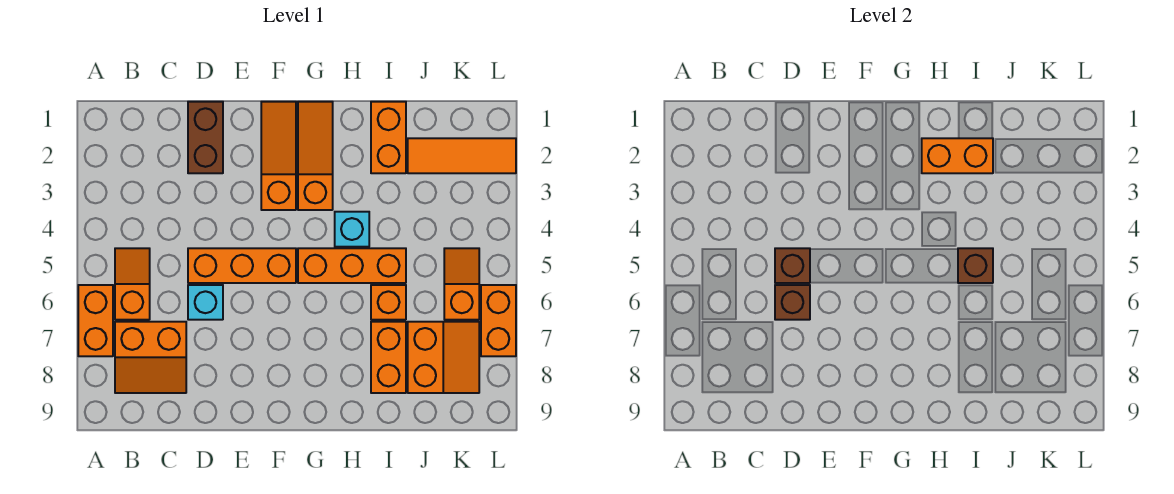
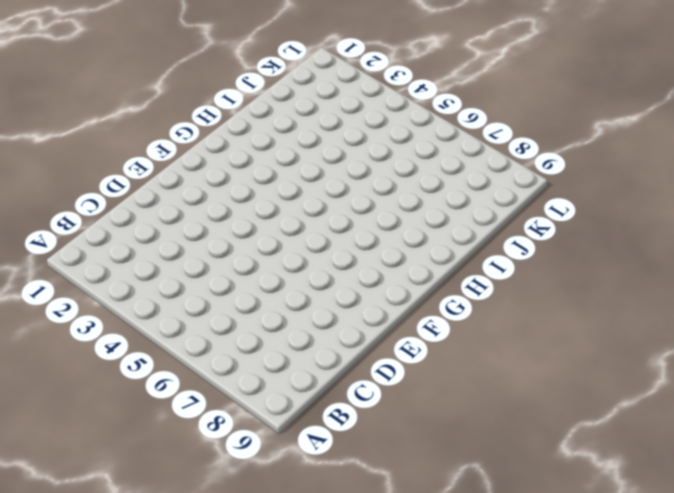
none -> orange brick A6:A7 level 1
none -> orange slope B5:B6 level 1 top 6
none -> orange slope B7:C8 level 1 top 7

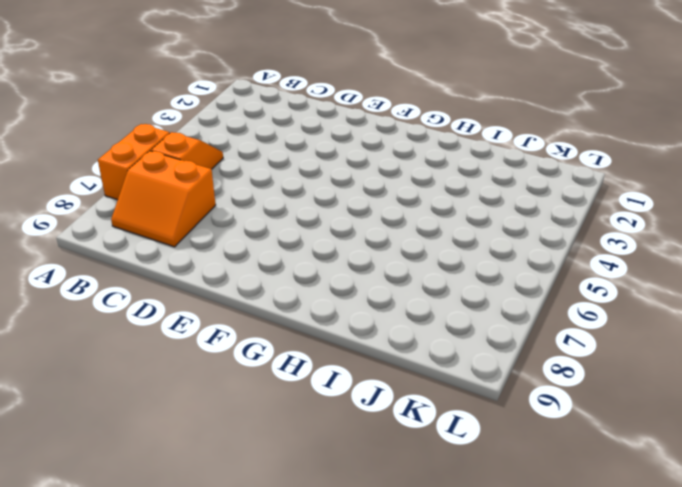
none -> brown brick D1:D2 level 1
none -> orange brick D5:F5 level 1
none -> cyan brick D6 level 1

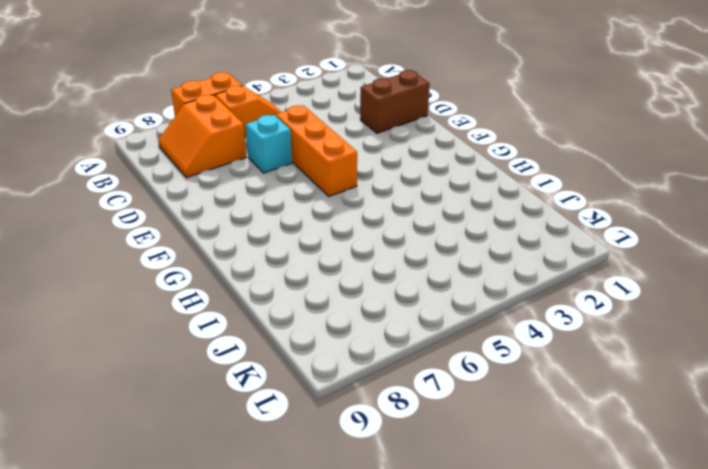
none -> orange slope F1:F3 level 1 top 3
none -> orange slope G1:G3 level 1 top 3
none -> orange brick G5:I5 level 1

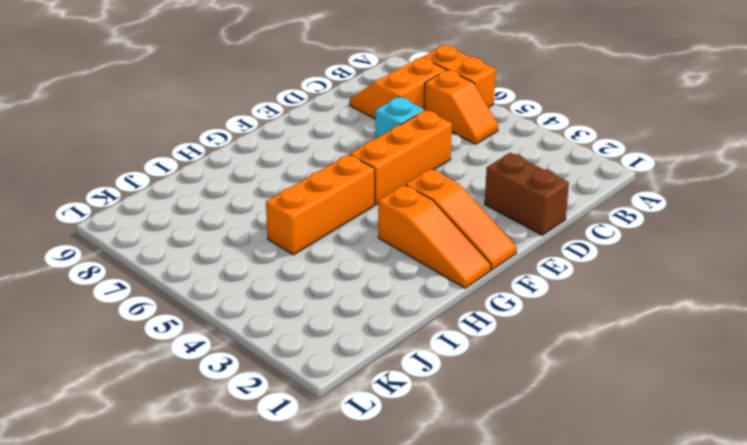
none -> cyan brick H4 level 1
none -> orange brick I1:I2 level 1
none -> orange brick I6 level 1

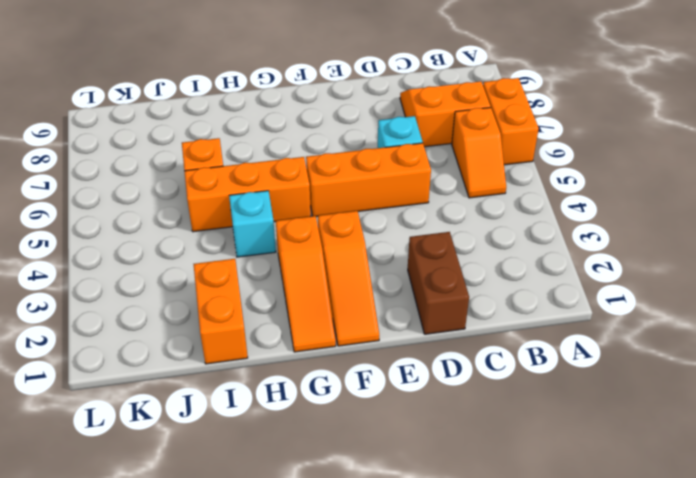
none -> orange brick I7:I8 level 1
none -> orange tile J2:L2 level 1
none -> orange slope J7:K8 level 1 top J

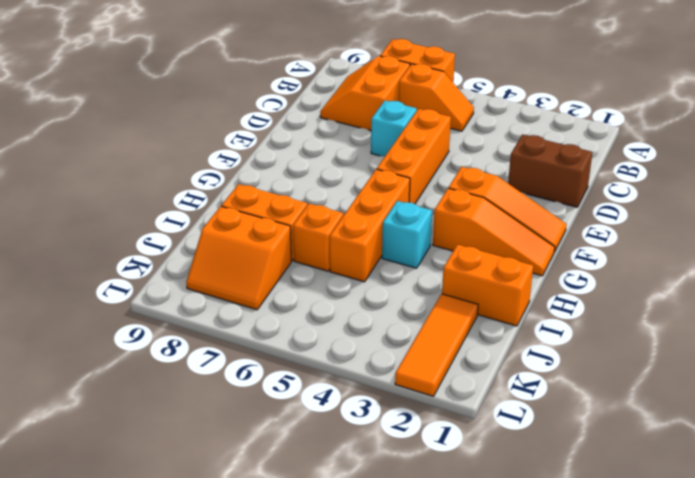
none -> orange slope K5:K6 level 1 top 6
none -> orange brick L6:L7 level 1
none -> brown brick D5 level 2

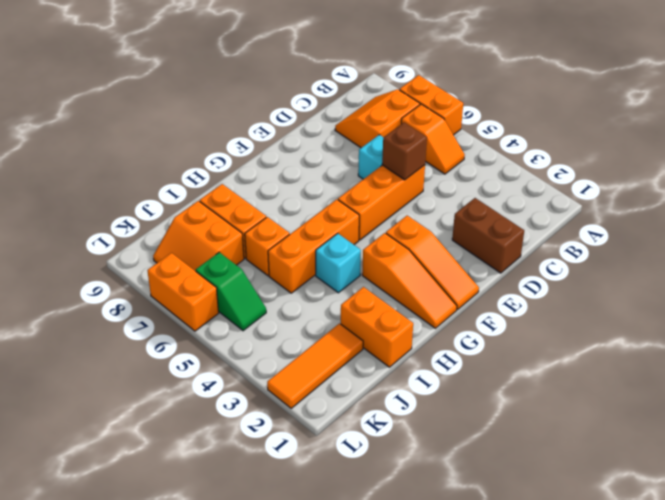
green slope K5:K6 level 1 top 6 -> orange slope K5:K6 level 1 top 6
none -> brown brick D6 level 2
none -> orange brick H2:I2 level 2
none -> brown brick I5 level 2

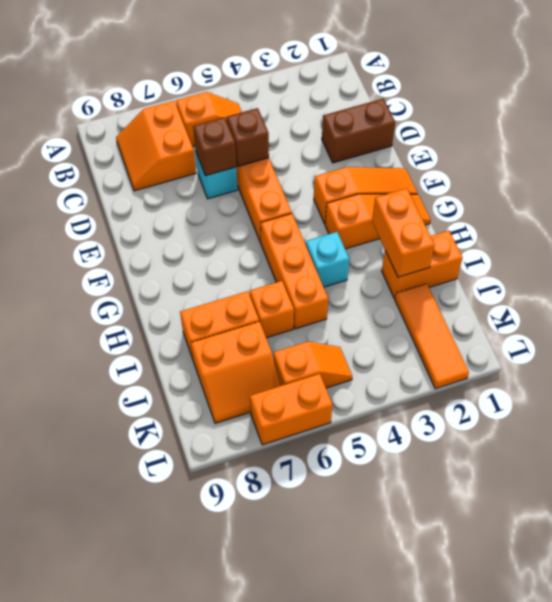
none -> orange brick A6:A7 level 1
none -> brown brick I5 level 2

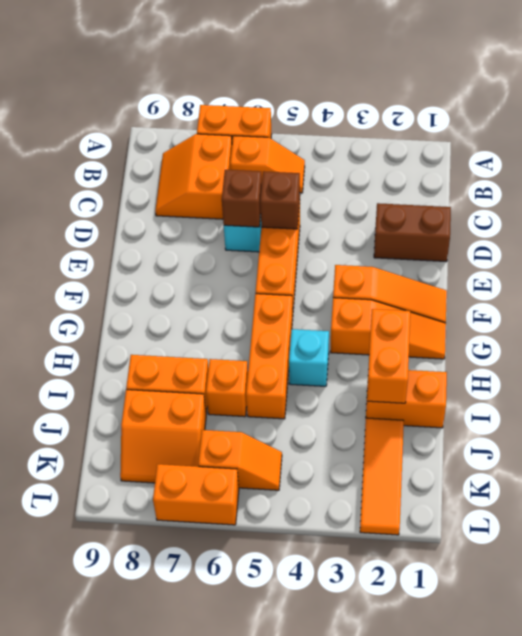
none -> brown brick I5 level 2

